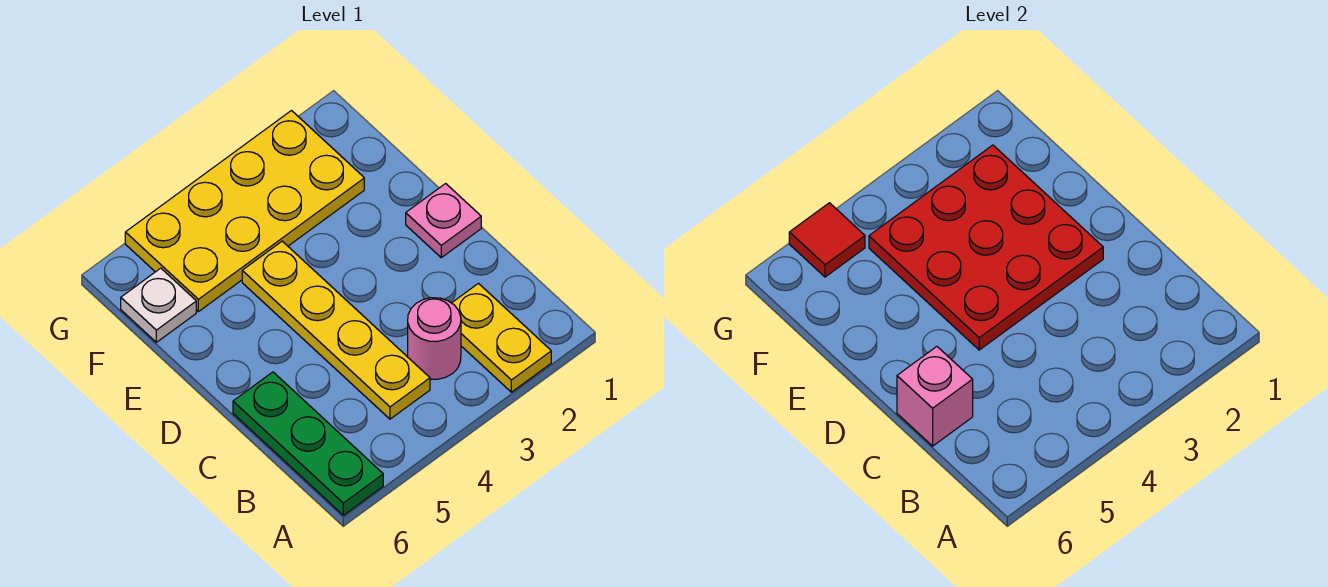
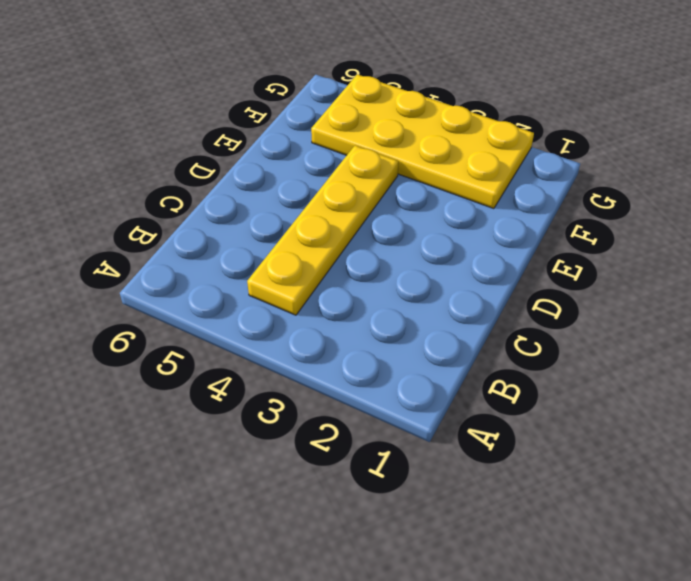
none -> yellow plate A2:B2 level 1
none -> green plate A6:C6 level 1

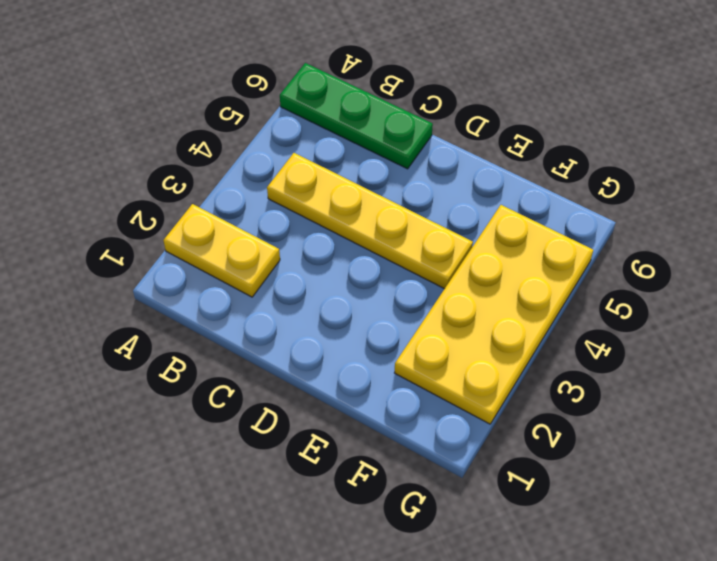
none -> pink round brick B3 level 1
none -> pink plate D1 level 1

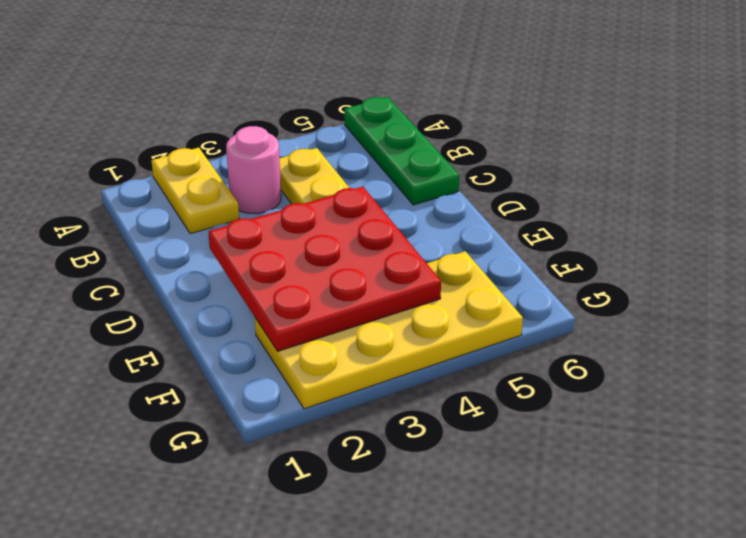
none -> pink plate D1 level 1
none -> white plate F6 level 1

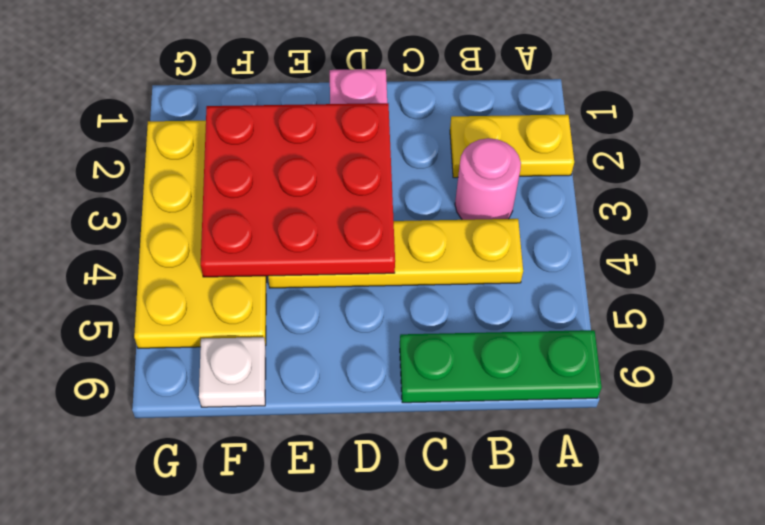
none -> pink brick C6 level 2
none -> red tile G5 level 2

